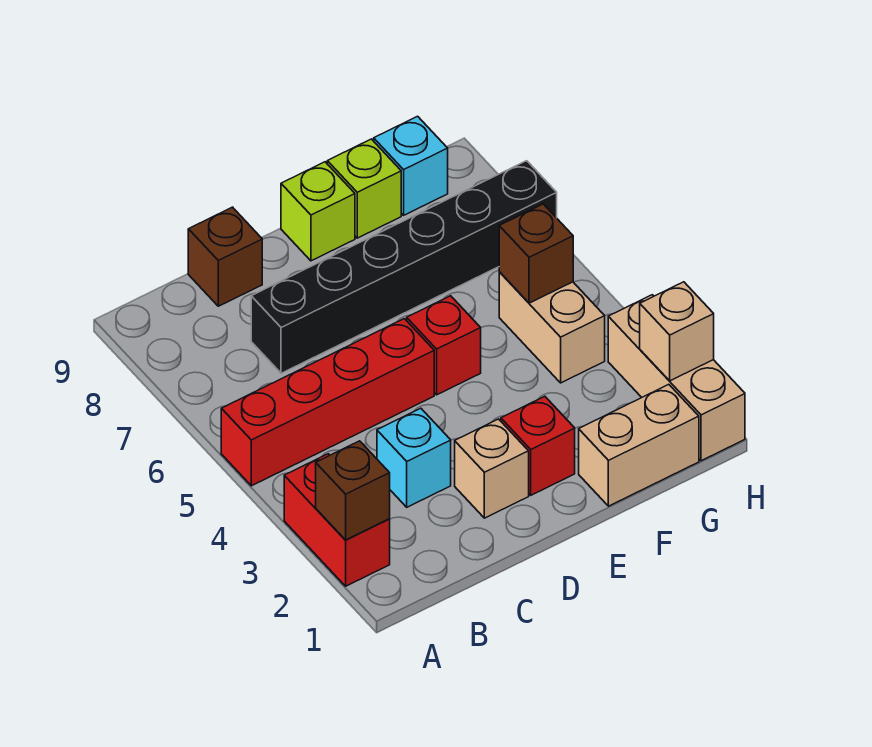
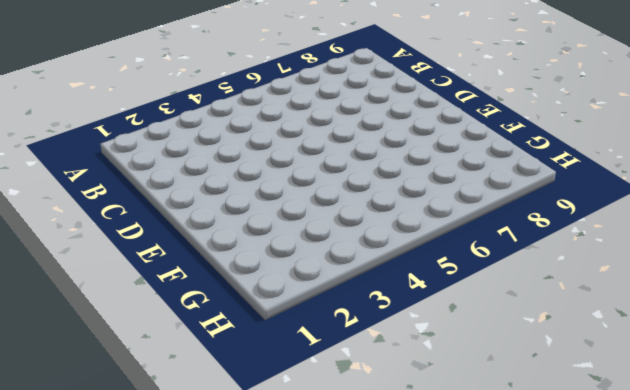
none -> red brick A2:A3 level 1
none -> red brick A5:D5 level 1
none -> cyan brick C3 level 1

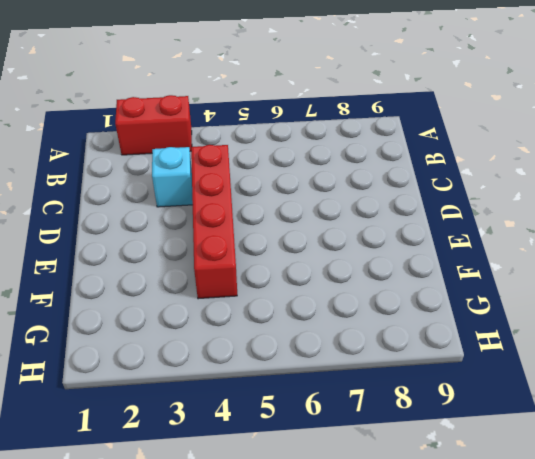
red brick C4:F4 level 1 -> red brick A5:D5 level 1
none -> black brick C7:H7 level 1
none -> brown brick C9 level 1
none -> tan brick D2 level 1

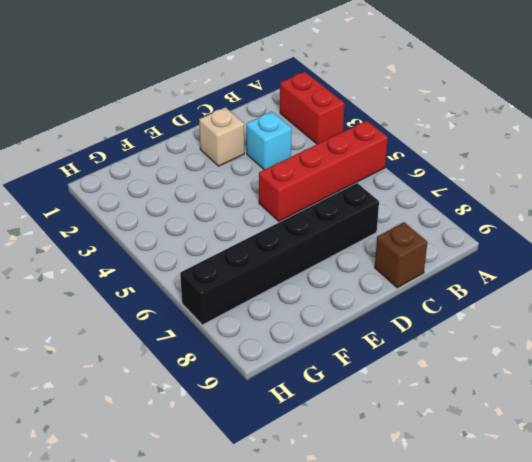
none -> red brick E2 level 1
none -> red brick E5 level 1
none -> lime brick E9 level 1

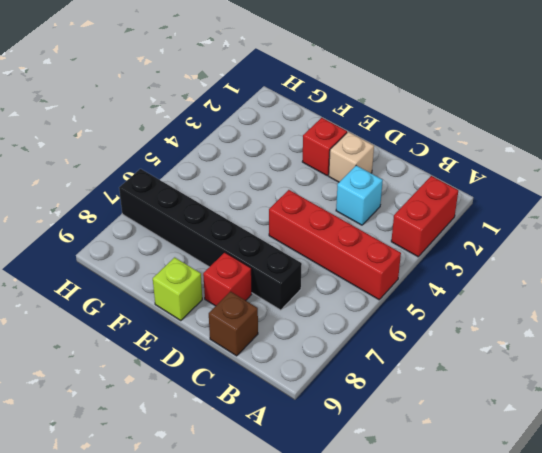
red brick D8 level 1 -> red brick E5 level 1
none -> tan brick F1:G1 level 1
none -> lime brick F9 level 1
none -> tan brick G4:G5 level 1

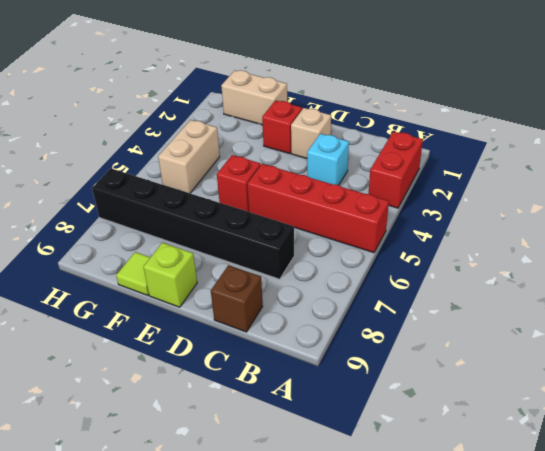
lime tile F9 level 1 -> lime brick F9 level 1
none -> cyan brick G9 level 1
none -> tan brick H1:H3 level 1
none -> brown brick A2 level 2

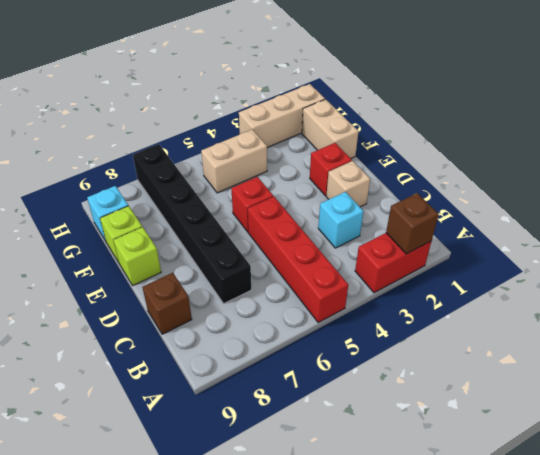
none -> brown brick G5 level 2
none -> tan brick H2 level 2

